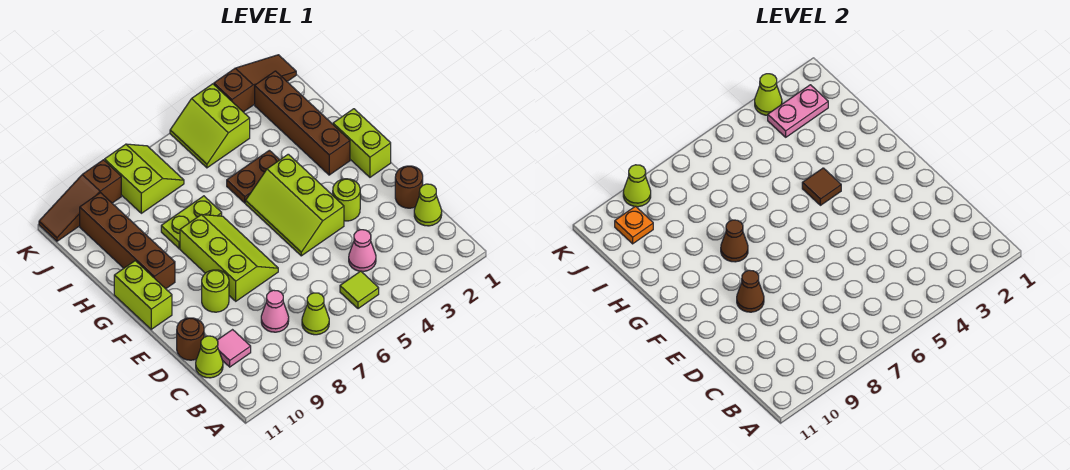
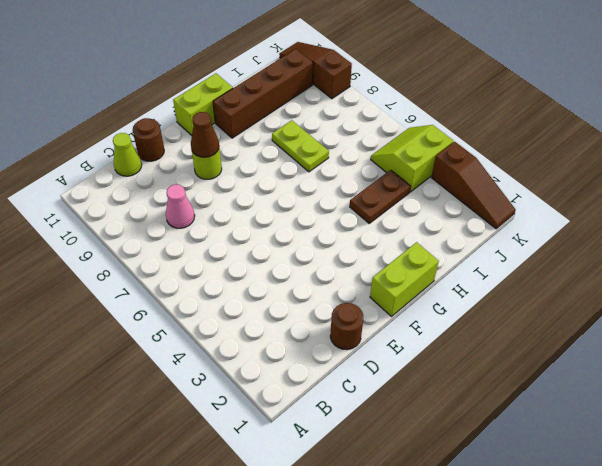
brown plate H4:I4 level 1 -> brown plate H4:H5 level 1
none -> lime tile B5 level 1
none -> lime cone B7 level 1
none -> lime cone C1 level 1
none -> pink cone C4 level 1

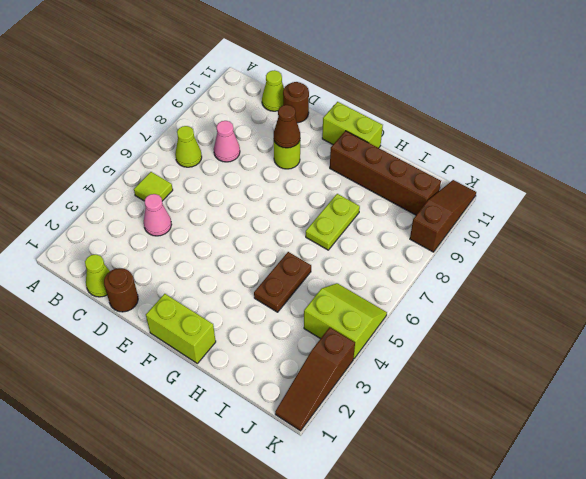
none -> pink tile C10 level 1
none -> lime round brick E3 level 1
none -> lime slope E4:G5 level 1 top 4
none -> lime slope E7:G8 level 1 top 8

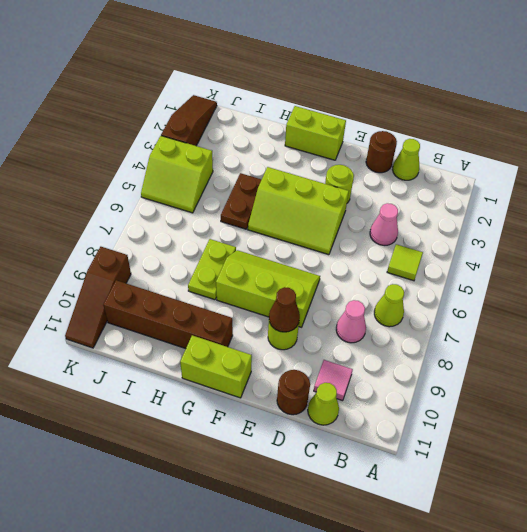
none -> brown brick G2:J2 level 1
none -> lime slope J7:K8 level 1 top 8
none -> brown tile G4 level 2
none -> brown cone G8 level 2

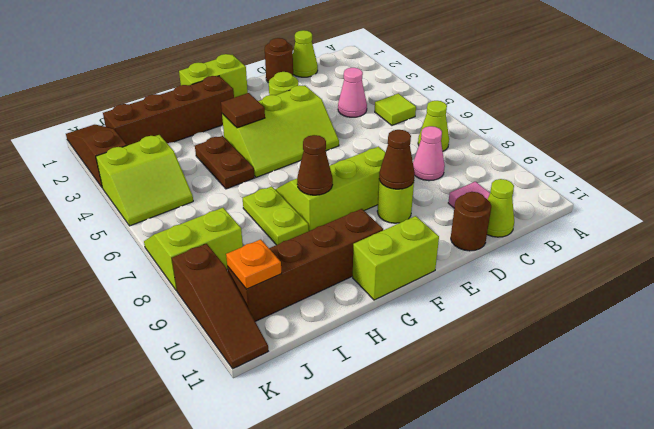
none -> pink plate J2:J3 level 2
none -> lime cone K3 level 2
none -> lime cone K9 level 2

